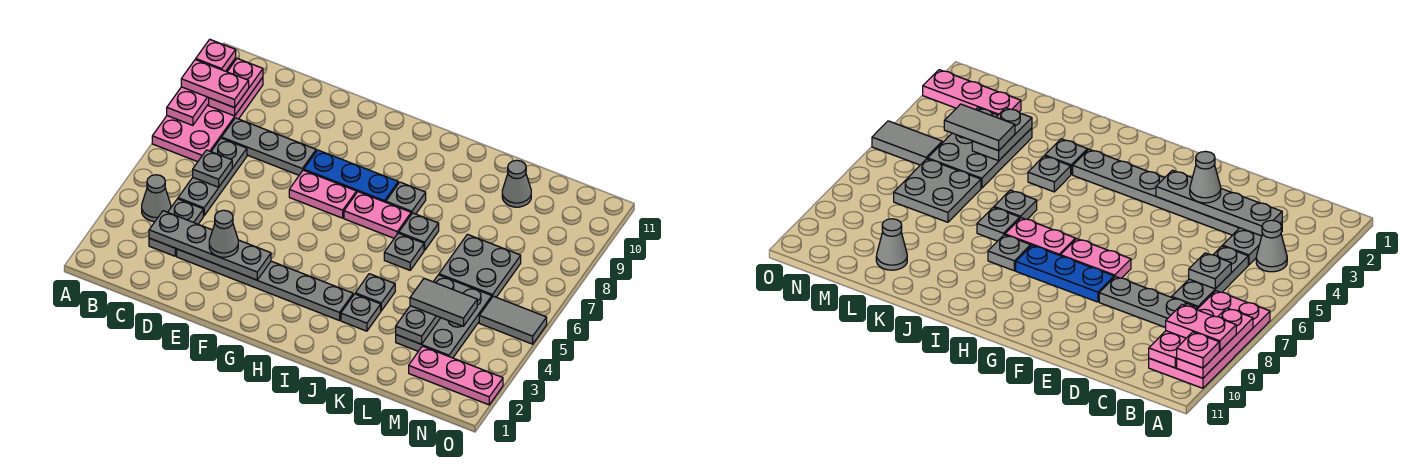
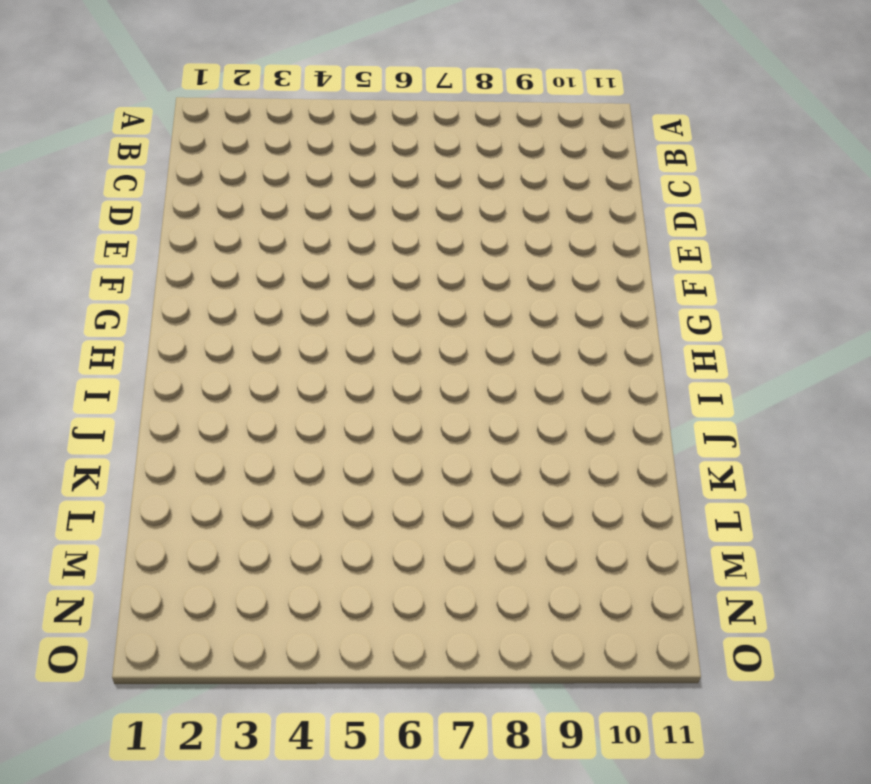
none -> pink plate A7:B10 level 1
none -> grey cone B4 level 1
none -> grey plate C3:C4 level 1

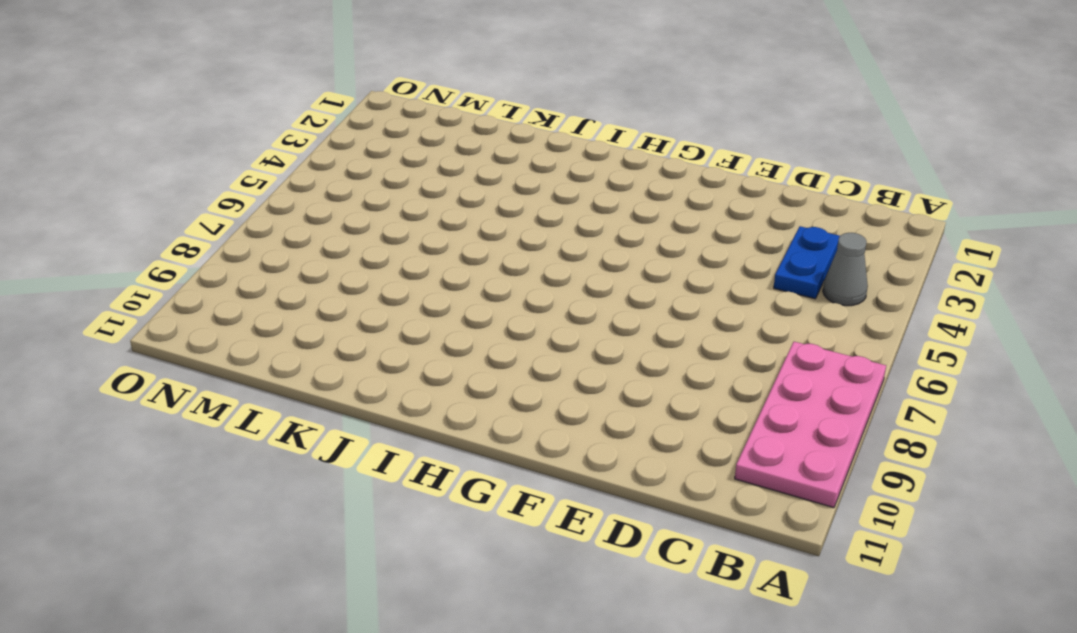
blue plate C3:C4 level 1 -> grey plate C3:C4 level 1
none -> grey plate C5:C7 level 1
none -> grey plate C8:E8 level 1
none -> grey plate D3:I3 level 1

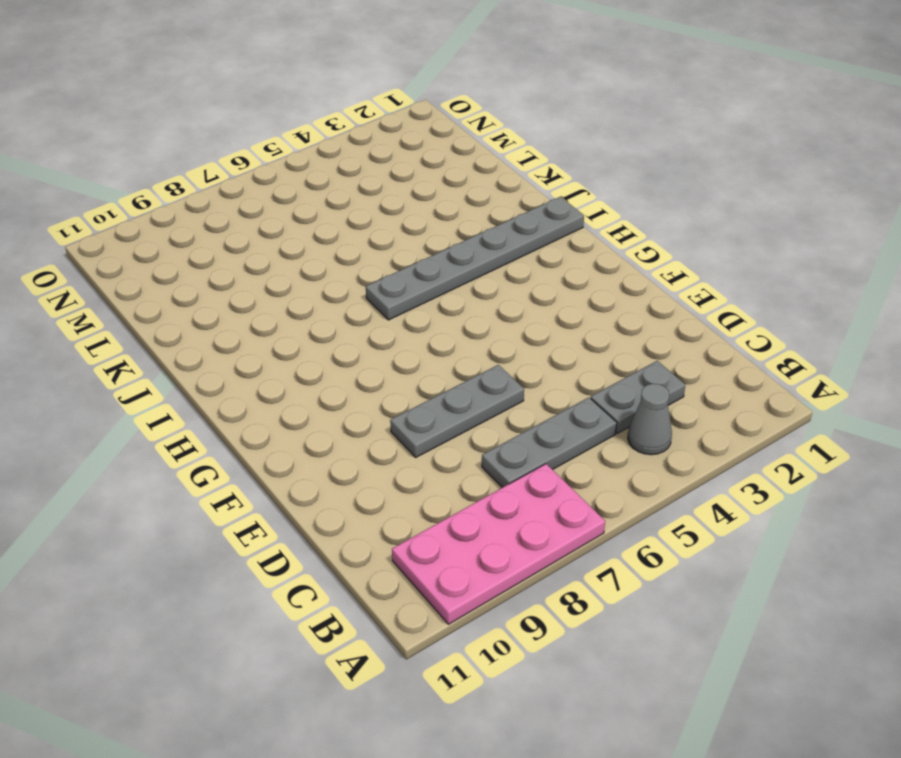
grey plate E6:E8 level 1 -> grey plate C8:E8 level 1
grey plate I1:I6 level 1 -> grey plate D3:I3 level 1
none -> pink plate F7:G7 level 1
none -> blue plate F8:H8 level 1
none -> pink plate H7:I7 level 1

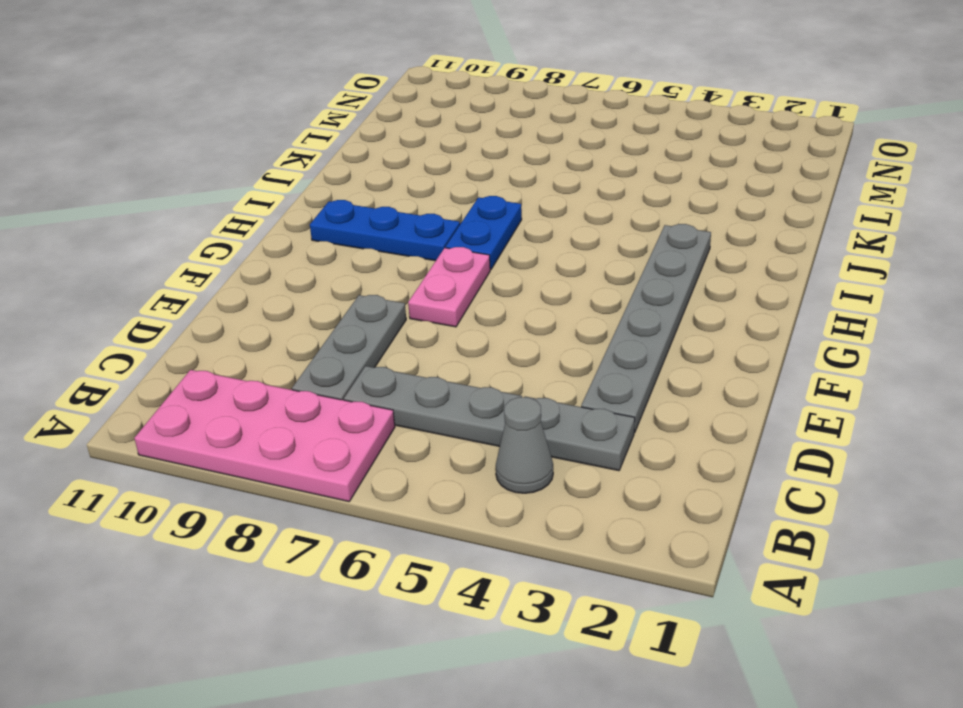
blue plate H7:I7 level 1 -> pink plate H7:I7 level 1
blue plate H8:H10 level 1 -> blue plate F8:H8 level 1
none -> grey plate I8 level 1
none -> grey plate J3 level 1
none -> grey plate J4 level 1

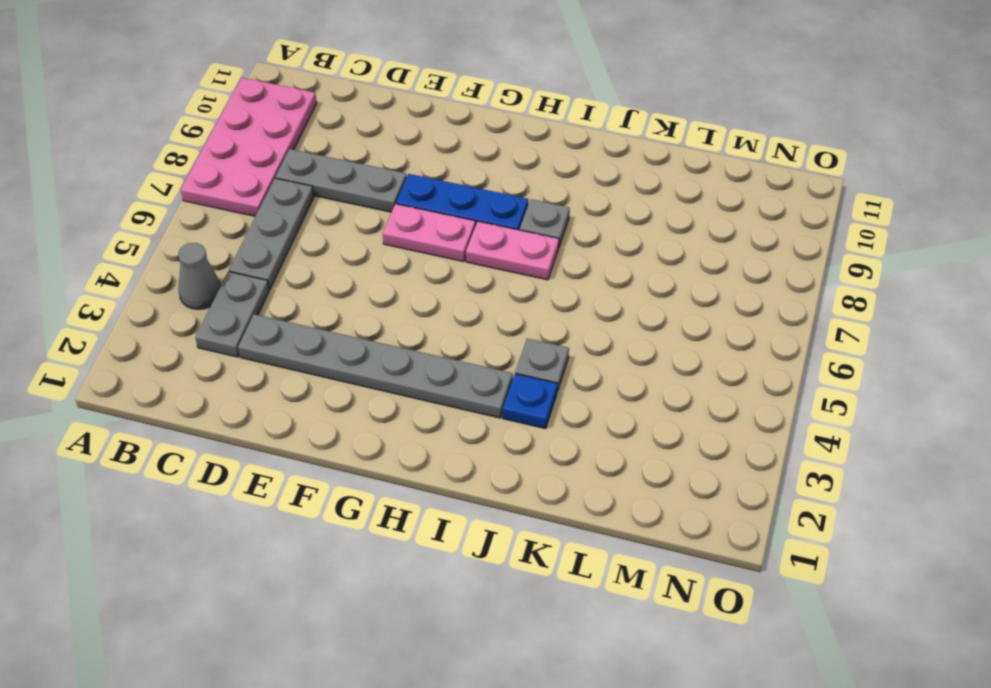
blue plate J3 level 1 -> grey plate J3 level 1
none -> grey plate J6 level 1
none -> grey plate J7 level 1
none -> grey plate L3:M5 level 1

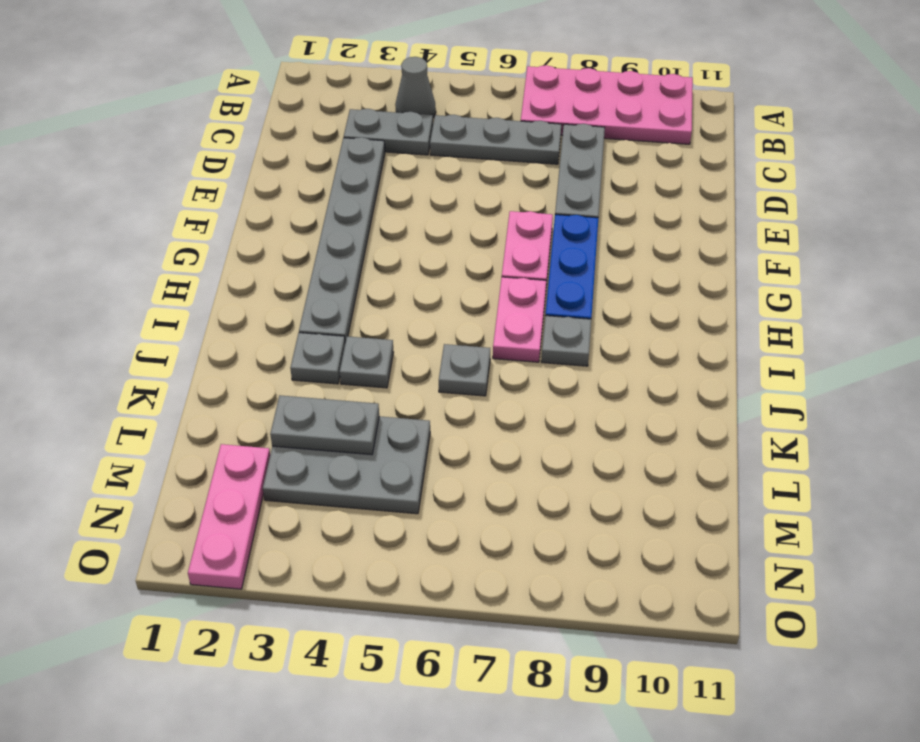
none -> grey plate J7 level 1
none -> grey plate L6:M7 level 1
none -> grey cone L10 level 1

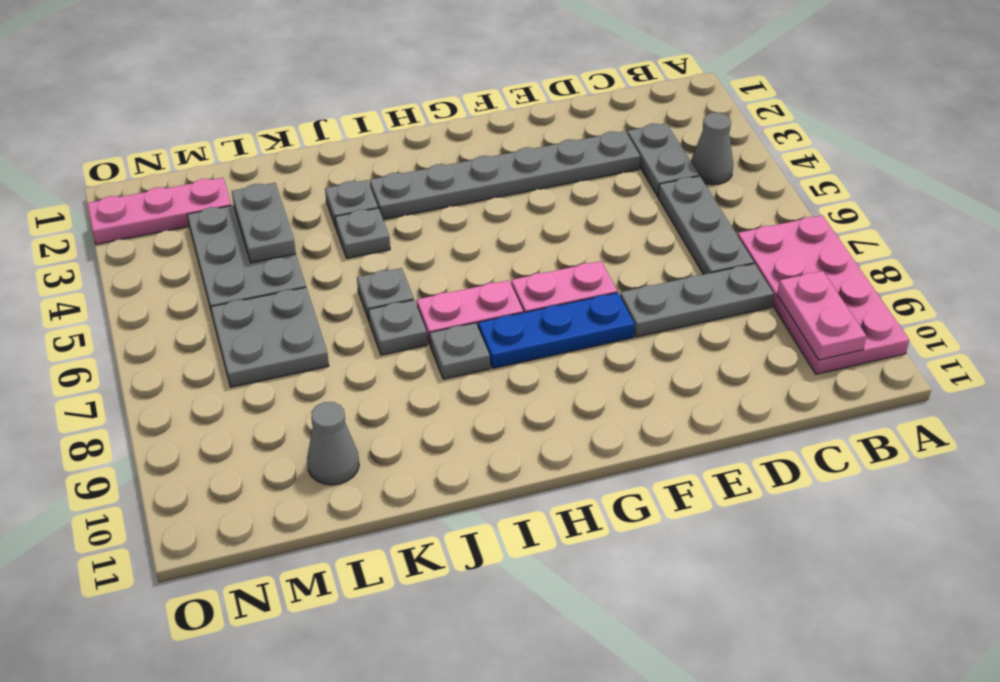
none -> grey tile N5:O5 level 1
none -> pink plate A8:A10 level 2
none -> grey plate C3:F3 level 2

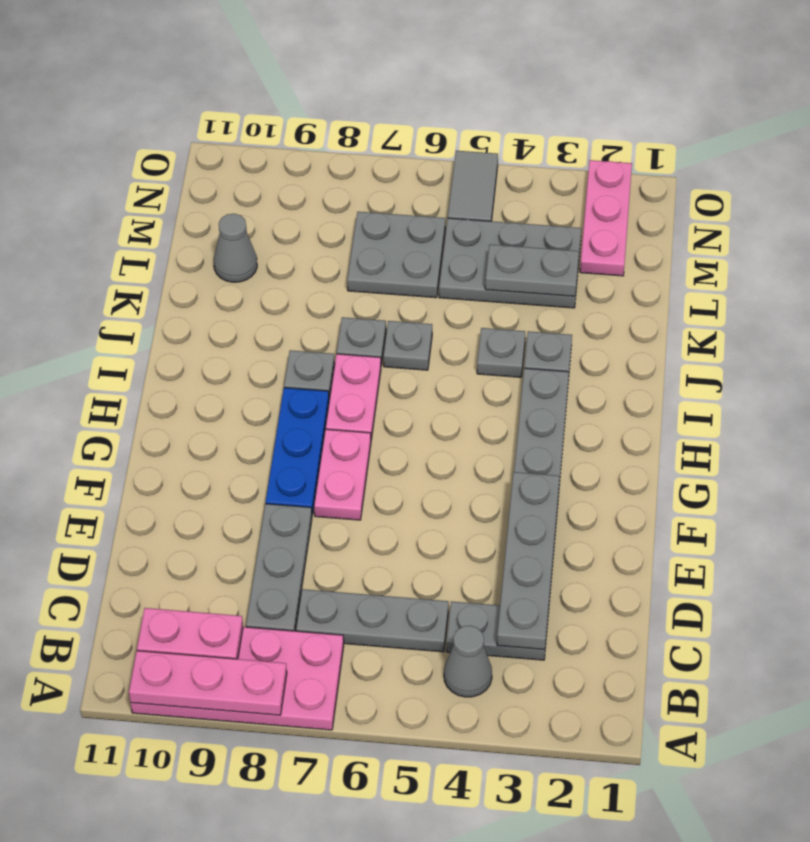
none -> grey plate C6 level 2
none -> pink plate A9:B9 level 3
none -> pink plate A10 level 3

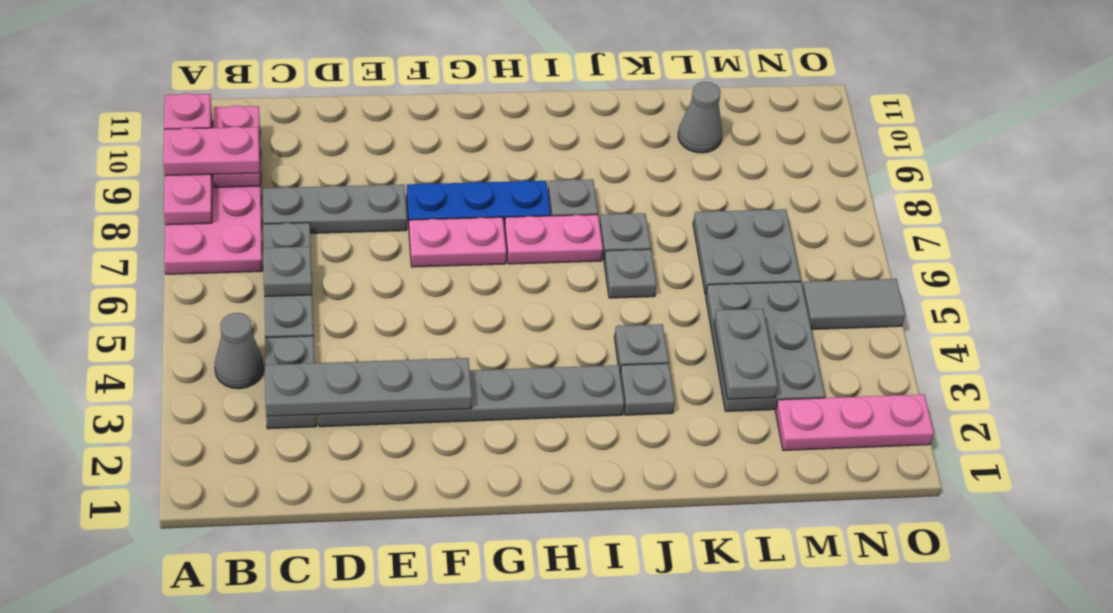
none -> grey cone E3 level 3
none -> grey tile L4:M4 level 3

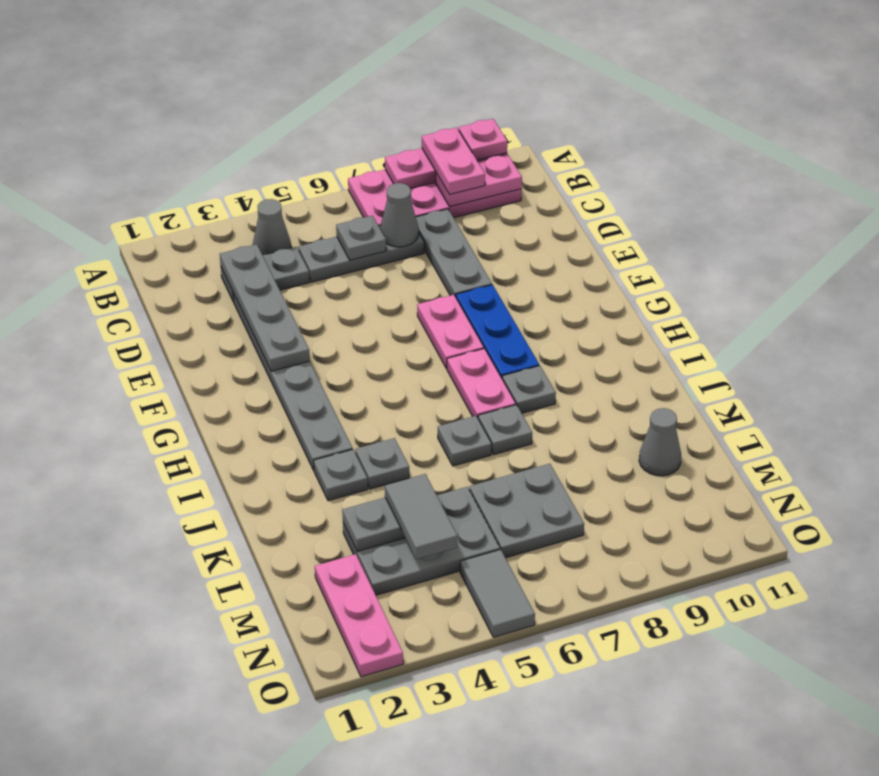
grey cone C7 level 2 -> grey cone E3 level 3

